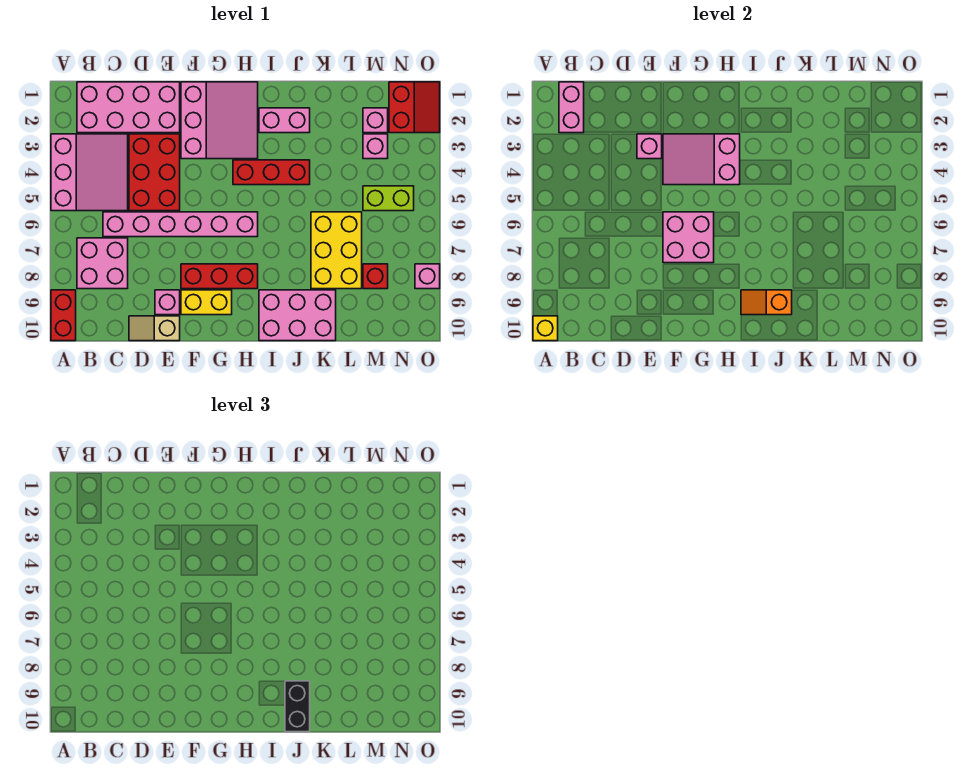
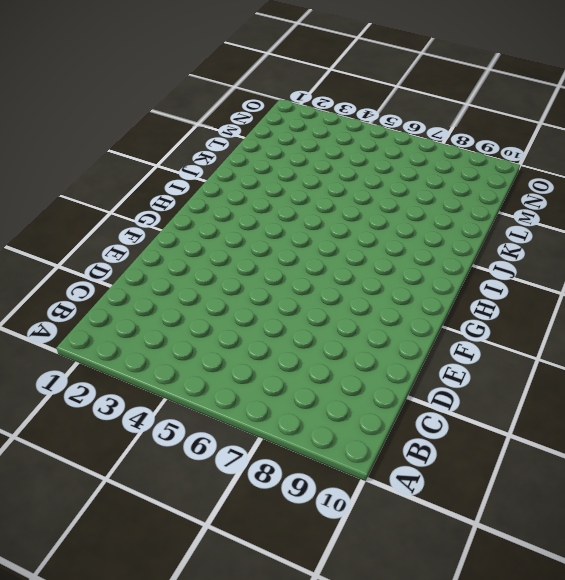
none -> pink slope A3:C5 level 1 top A
none -> red brick A9:A10 level 1
none -> pink brick B1:E2 level 1

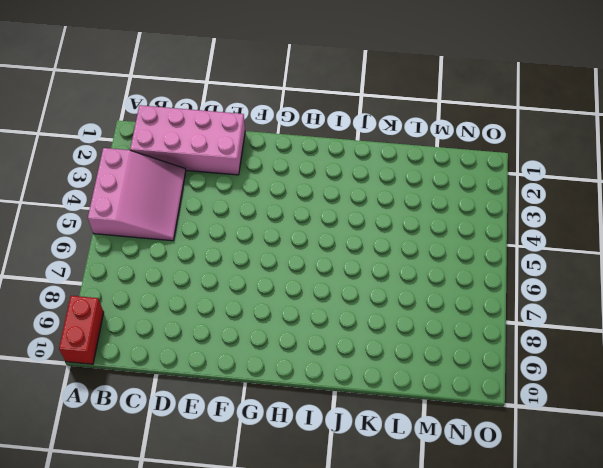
none -> pink brick B7:C8 level 1
none -> pink brick C6:H6 level 1
none -> red brick D3:E5 level 1

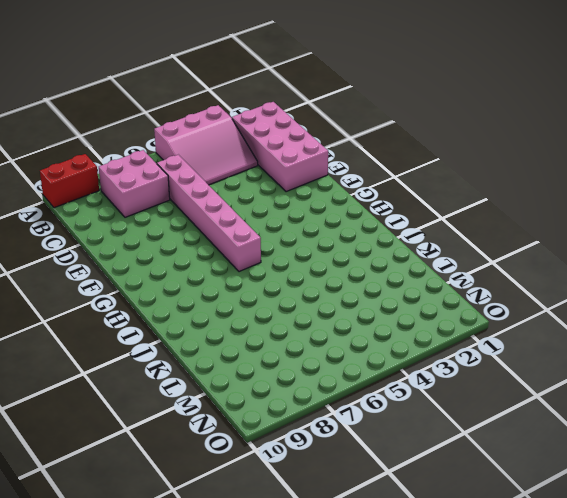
none -> red brick D3:E5 level 1
none -> tan slope D10:E10 level 1 top E
none -> pink brick E9 level 1

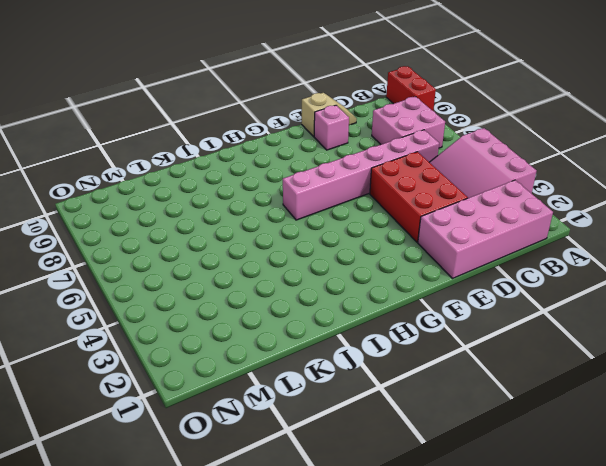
none -> pink slope F1:H3 level 1 top F
none -> red brick F8:H8 level 1
none -> yellow brick F9:G9 level 1

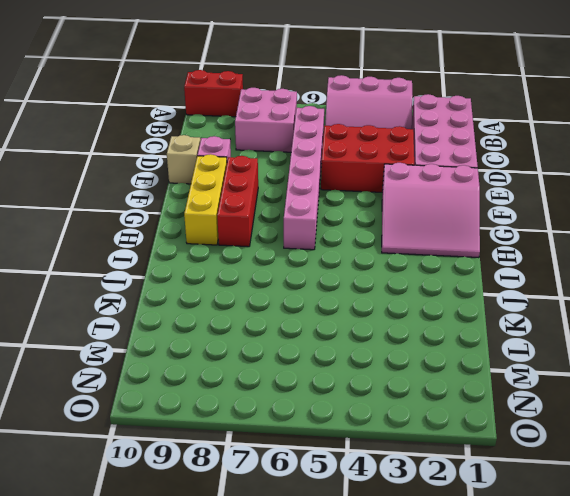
yellow brick F9:H9 level 1 -> yellow brick F9:G9 level 1
none -> red brick H4:J4 level 1
none -> pink brick I2:J2 level 1
none -> pink brick I9:K10 level 1

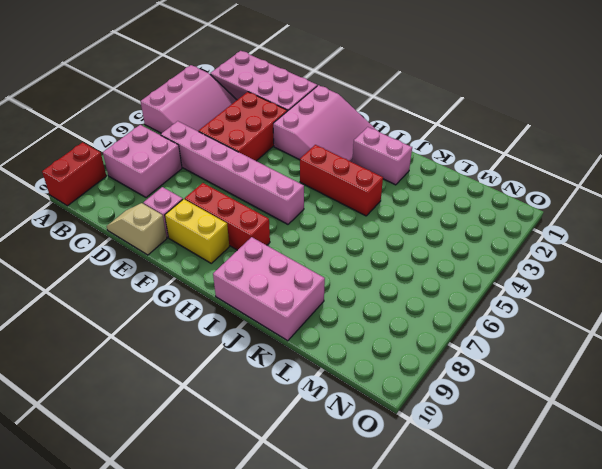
none -> yellow brick K6:L8 level 1
none -> pink brick M2 level 1
none -> pink brick M3 level 1

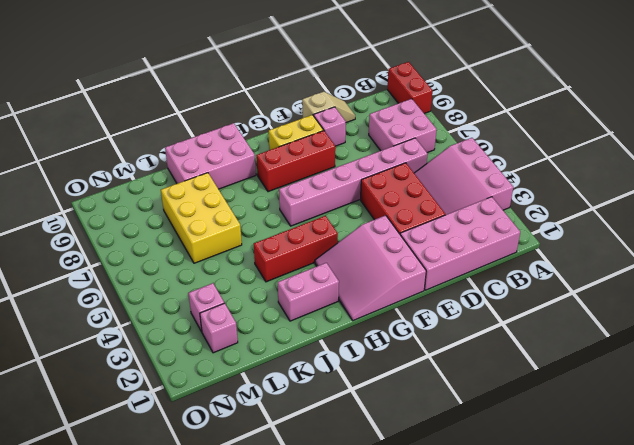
none -> lime brick M5:N5 level 1
none -> red brick M8 level 1
none -> red slope N1:O2 level 1 top N

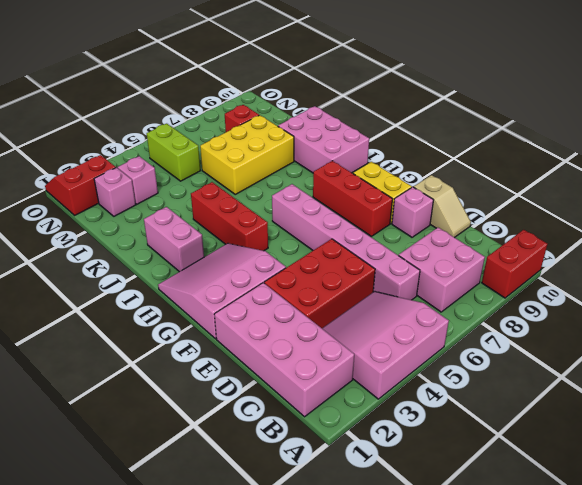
none -> pink brick O8 level 1
none -> yellow brick A10 level 2
none -> pink brick B1:B2 level 2

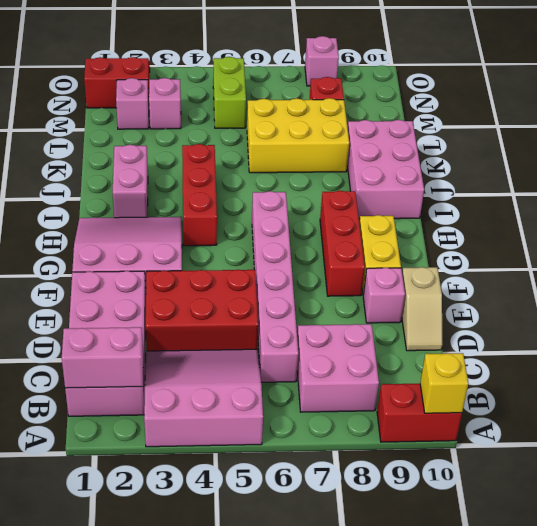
none -> pink brick E3 level 2
none -> pink slope F3:H4 level 2 top H
none -> pink brick F6:G7 level 2

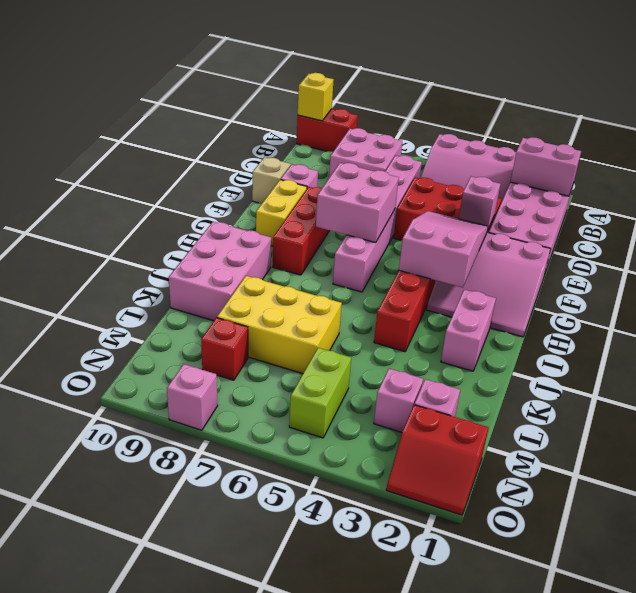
none -> orange slope I9:J9 level 2 top J
none -> black brick J9:J10 level 3

